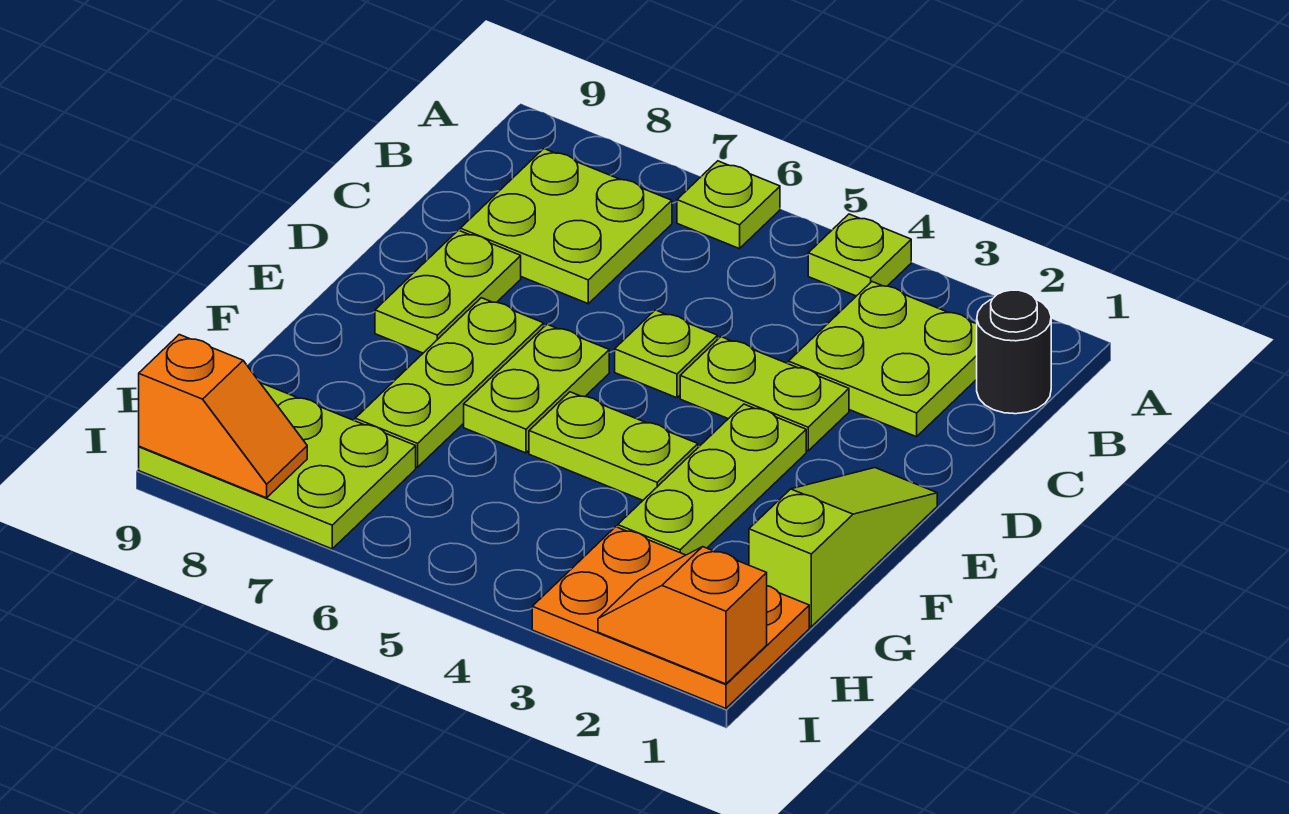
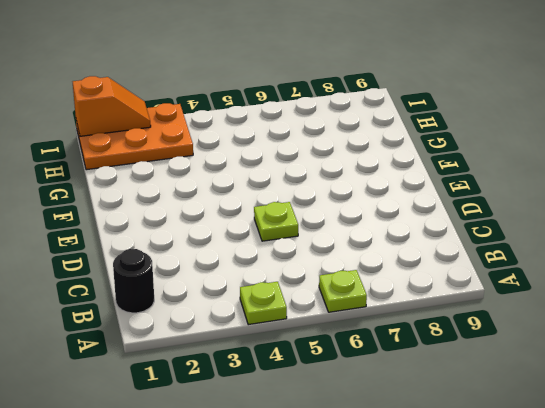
none -> lime plate B2:C3 level 1
none -> lime plate B7:C8 level 1
none -> lime plate D3:D4 level 1

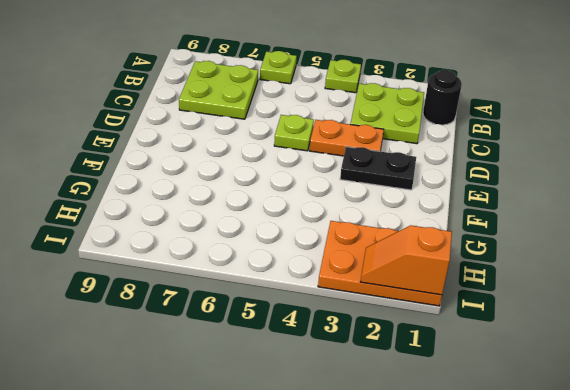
orange plate D3:D4 level 1 -> lime plate D3:D4 level 1
black plate E2:E3 level 1 -> lime plate E3:G3 level 1
none -> lime plate D8:E8 level 1
none -> lime slope E1:G1 level 1 top G
none -> lime plate E6:F6 level 1

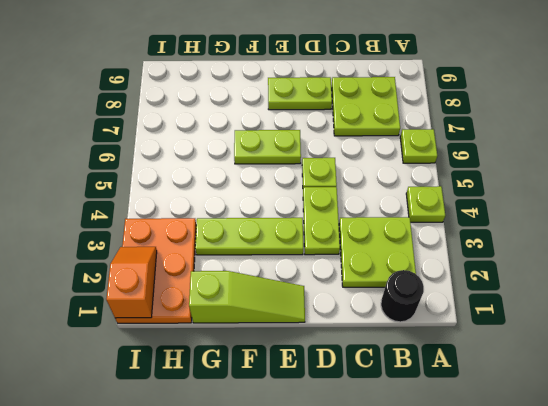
none -> lime plate E7:G7 level 1
none -> lime plate F4:F5 level 1
none -> lime plate H7:I9 level 1

